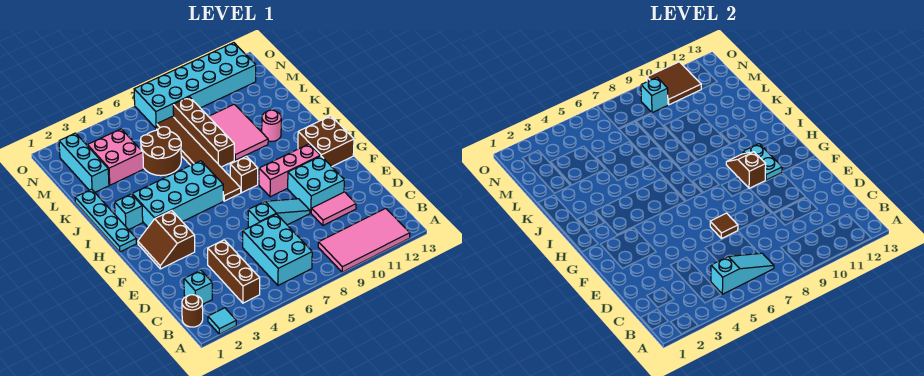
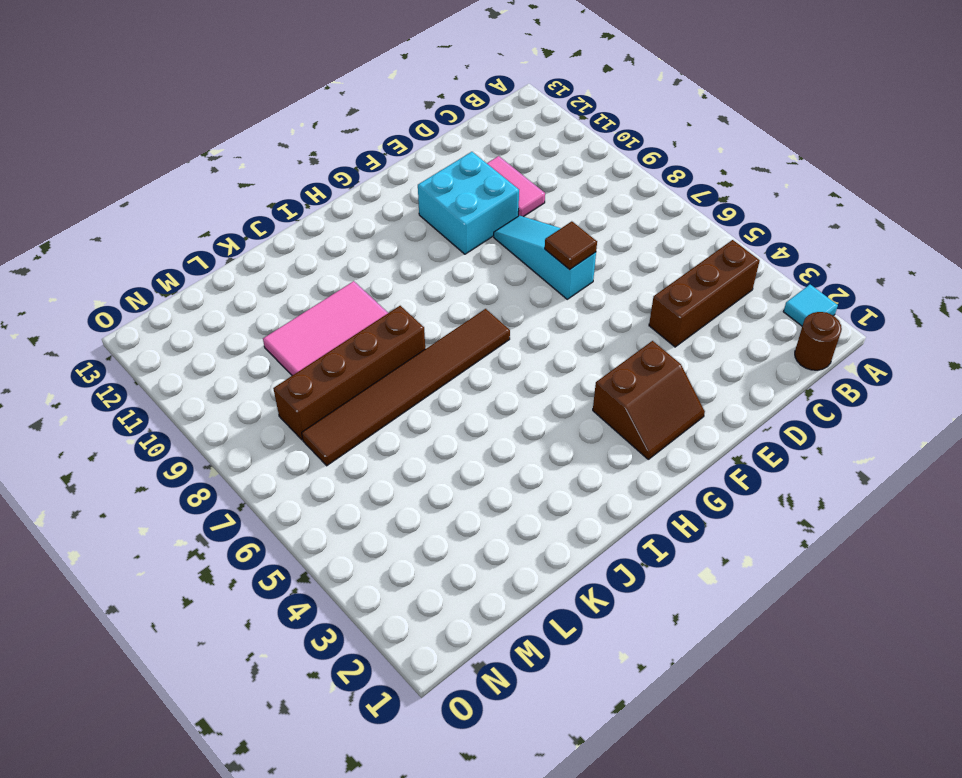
none -> pink tile A9:B12 level 1
none -> cyan brick B6:D7 level 1
none -> cyan brick C2 level 1
none -> pink brick G9:G11 level 1

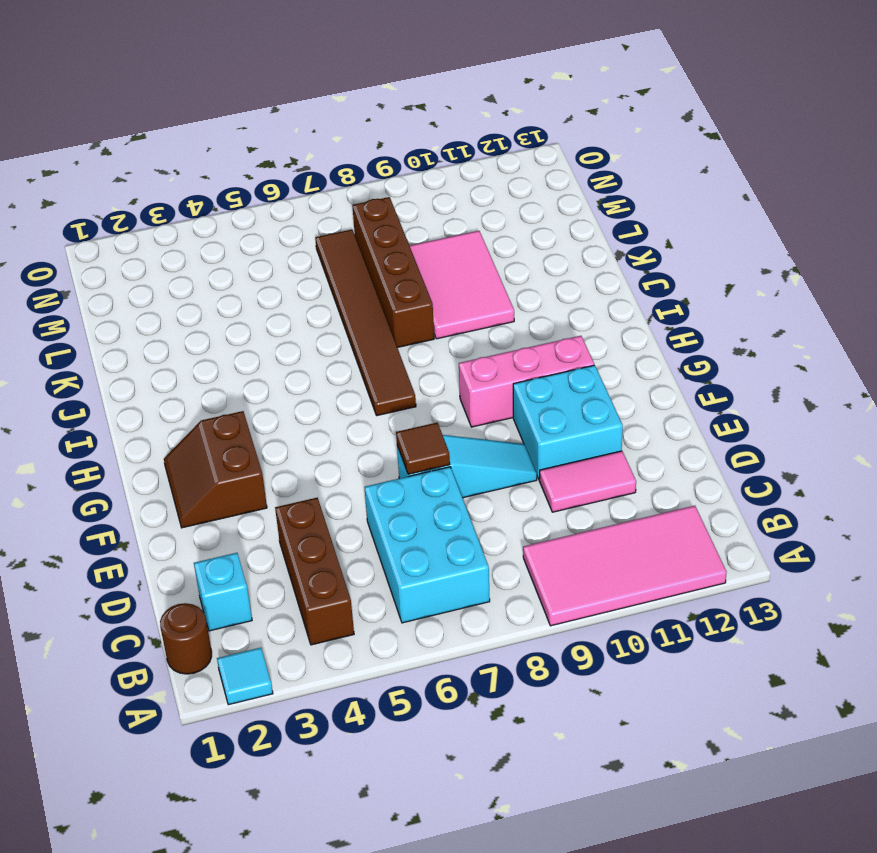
none -> brown brick G12:H13 level 1
none -> cyan plate H1:K1 level 1
none -> cyan brick H3:I6 level 1
none -> brown brick H8 level 1

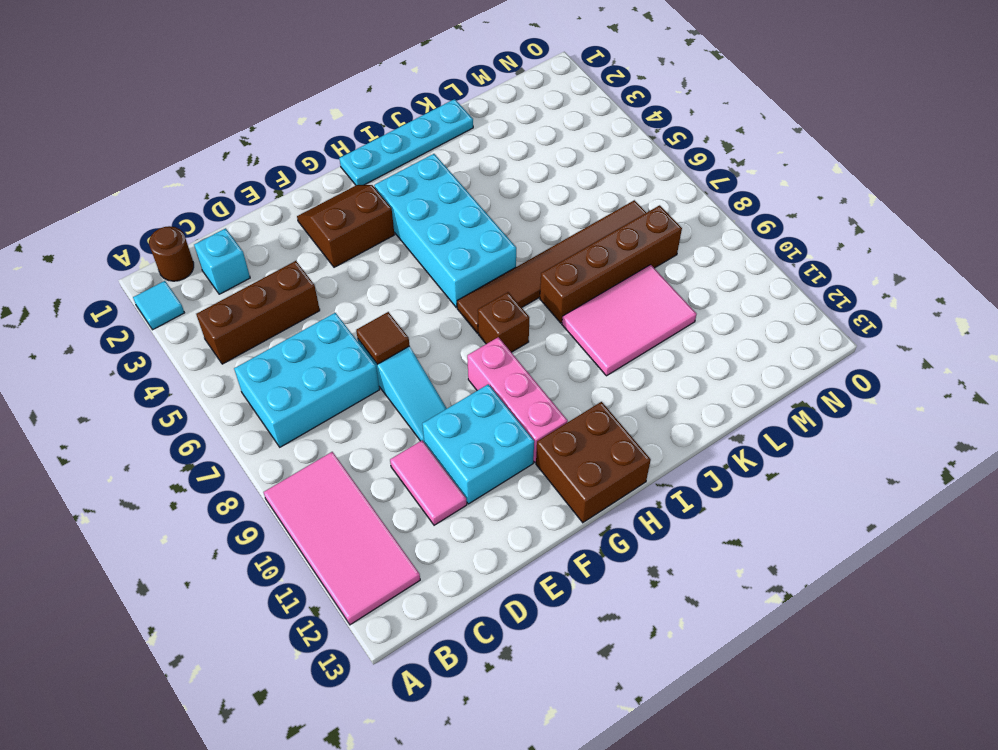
none -> cyan brick I2 level 1
none -> pink round brick J11 level 1
none -> brown round brick K5:L6 level 1
none -> cyan brick L2:N2 level 1

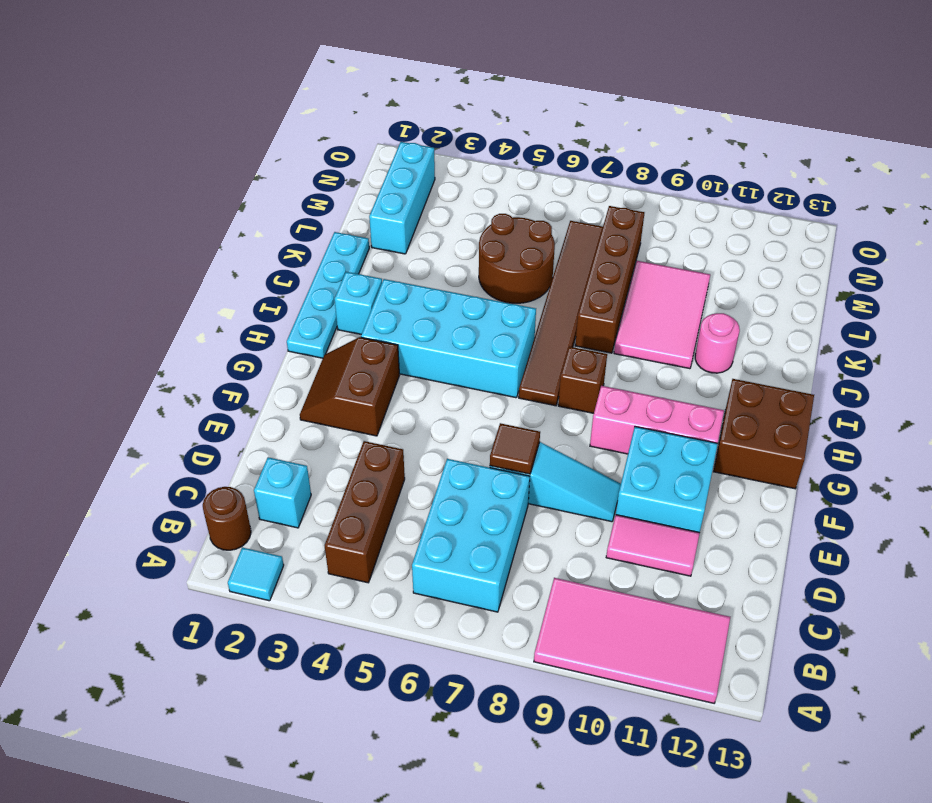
none -> pink brick L3:M4 level 1
none -> cyan brick N7:O12 level 1
none -> cyan slope B5:B7 level 2 top 5
none -> brown slope G10:H10 level 2 top G

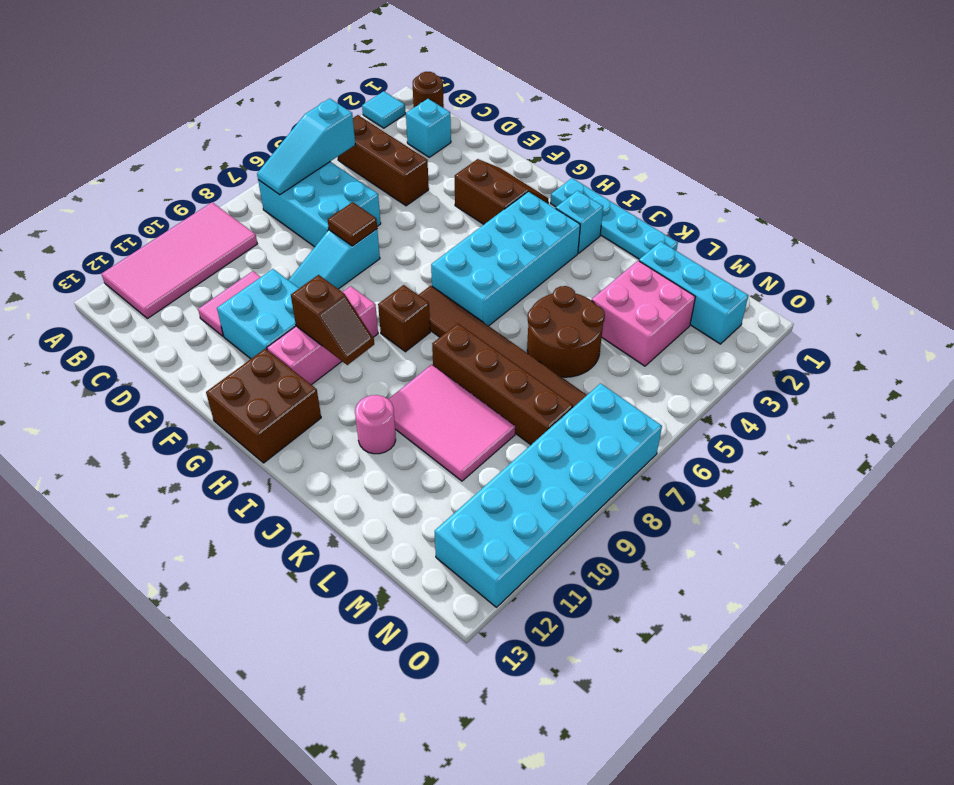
none -> cyan plate G11:H11 level 2
none -> cyan brick N9 level 2
none -> brown tile N10:O11 level 2

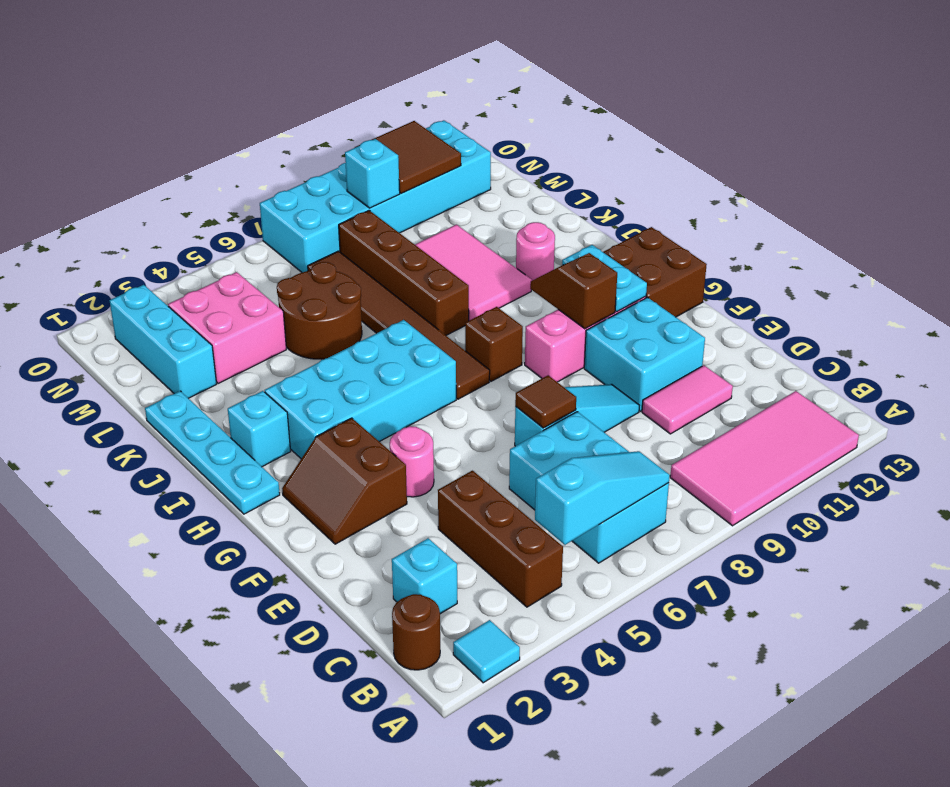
pink round brick F4 level 1 -> none

